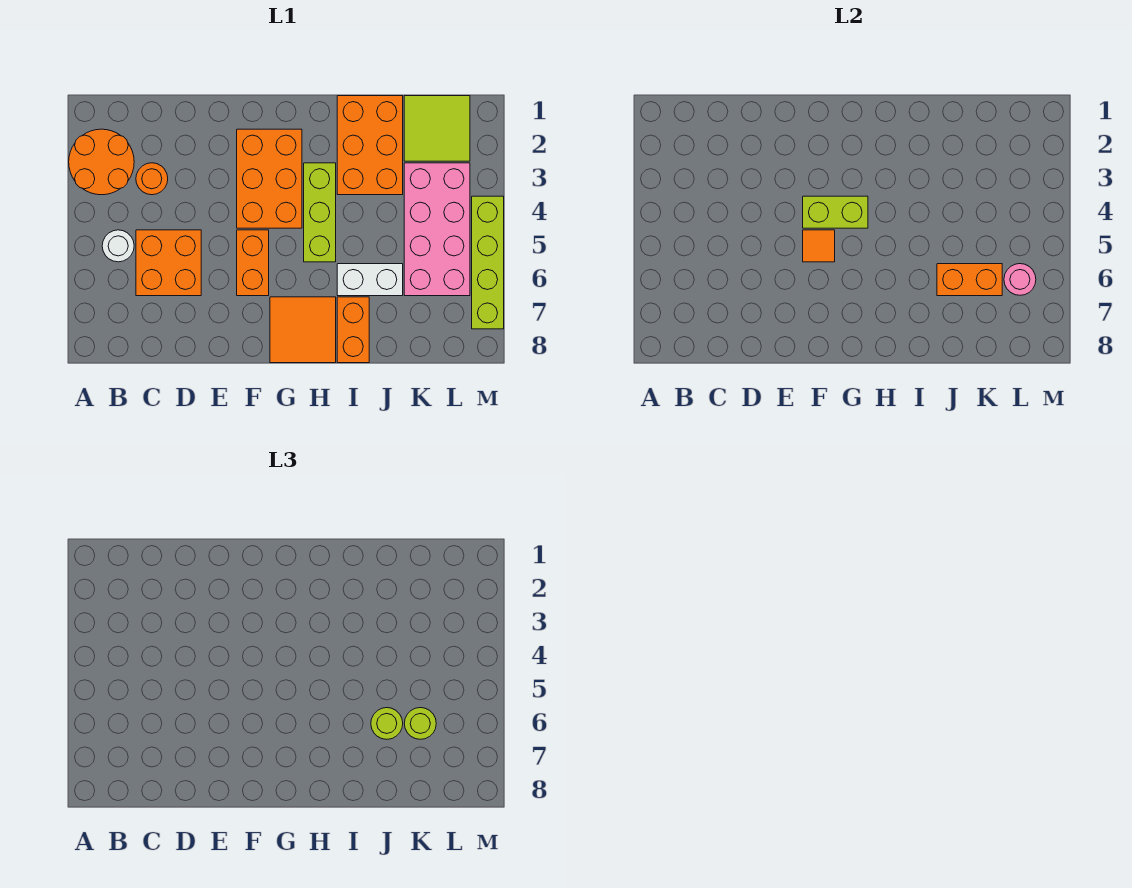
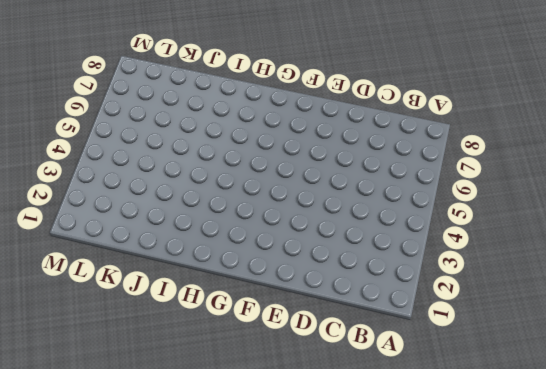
none -> orange round brick A2:B3 level 1
none -> white round brick B5 level 1
none -> orange round brick C3 level 1

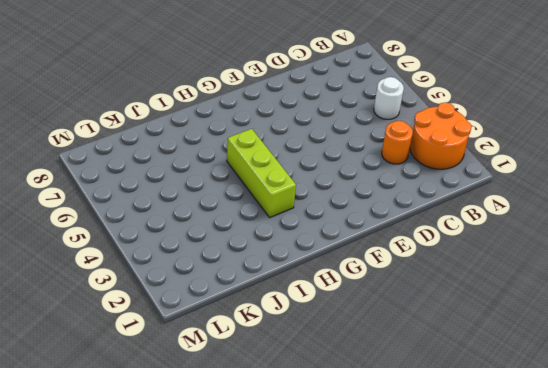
none -> orange brick C5:D6 level 1
none -> orange brick F2:G4 level 1
none -> orange brick F5:F6 level 1

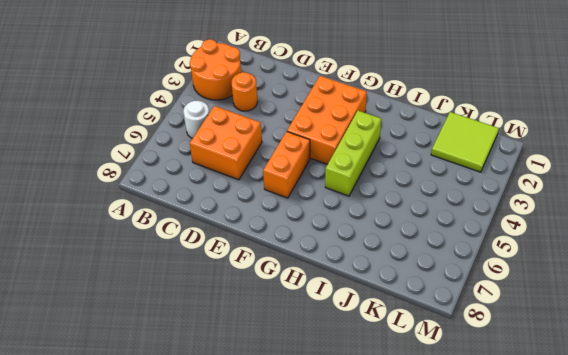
none -> orange tile G7:H8 level 1
none -> orange brick I1:J3 level 1
none -> white brick I6:J6 level 1

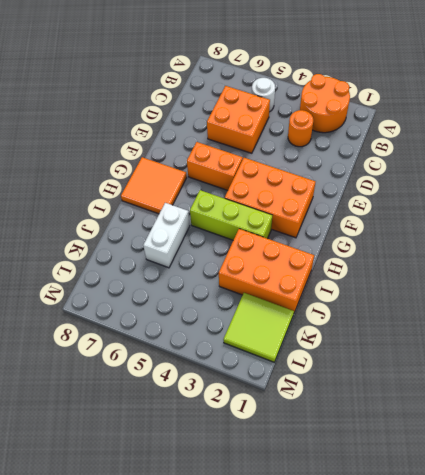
none -> orange brick I7:I8 level 1
none -> pink brick K3:L6 level 1
none -> lime brick M4:M7 level 1

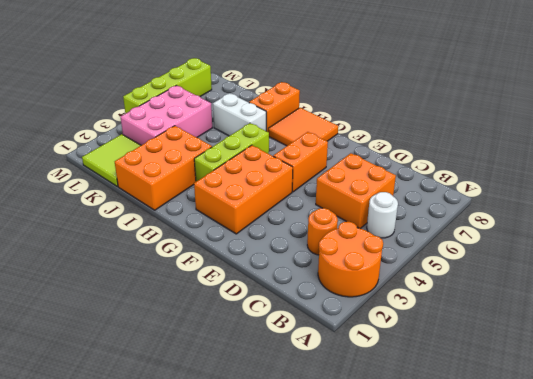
pink brick K3:L5 level 1 -> pink brick K3:L6 level 1
none -> lime brick F4:G4 level 2
none -> orange tile F5 level 2
none -> orange brick J6:K6 level 2

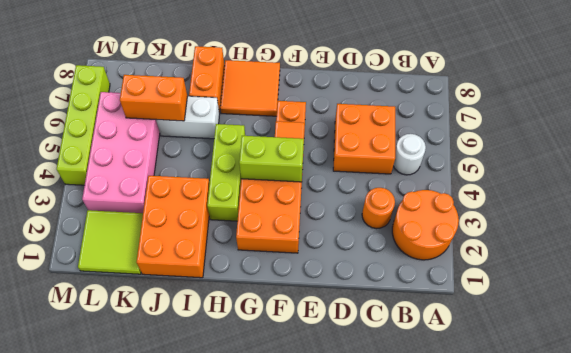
none -> pink round brick L6 level 2
none -> lime round brick J6 level 3
none -> lime round brick K6 level 3

